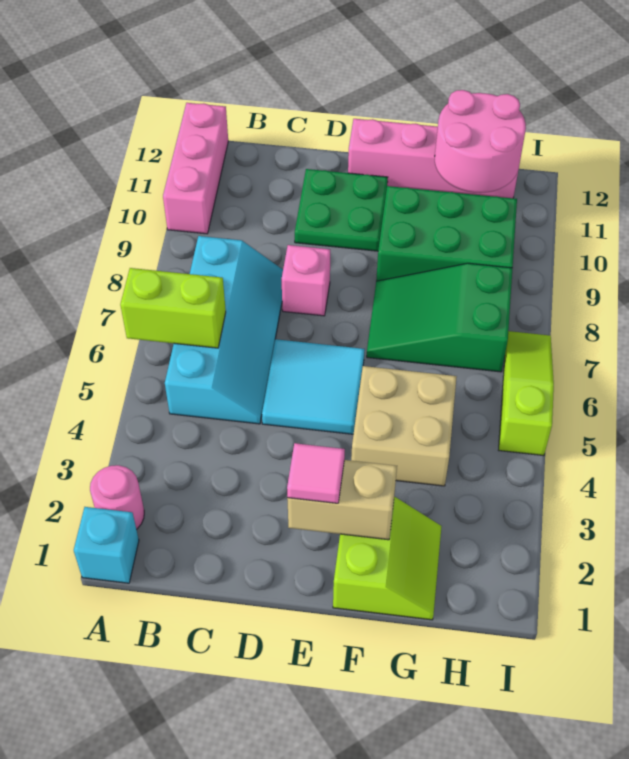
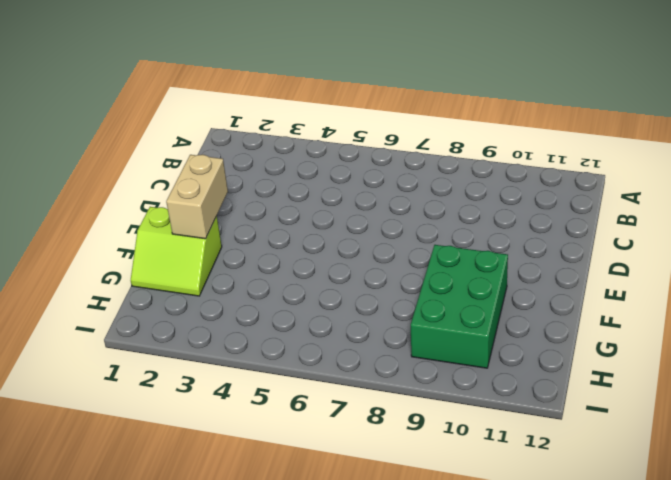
none -> cyan brick A1 level 1
none -> pink round brick A2 level 1
none -> pink brick A10:A12 level 1

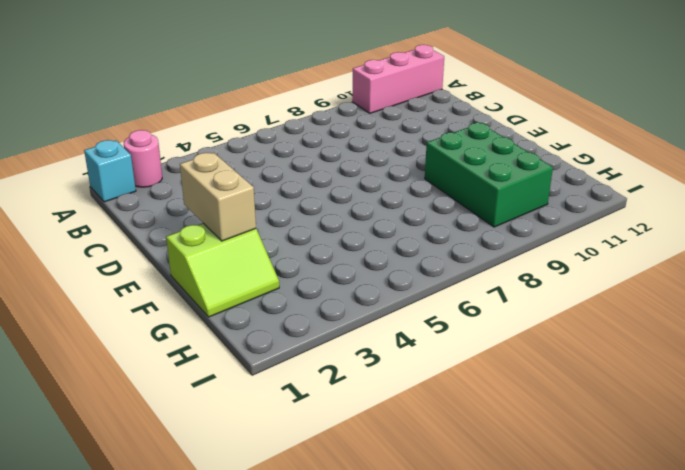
none -> cyan slope B5:C8 level 1 top B
none -> cyan tile D5:E6 level 1
none -> pink brick D8 level 1

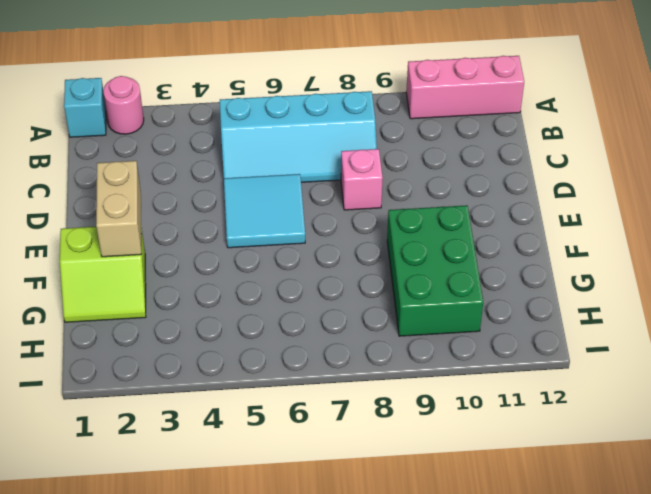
none -> green plate D10:E11 level 1
none -> pink brick E12:H12 level 1
none -> tan brick F4:G5 level 1

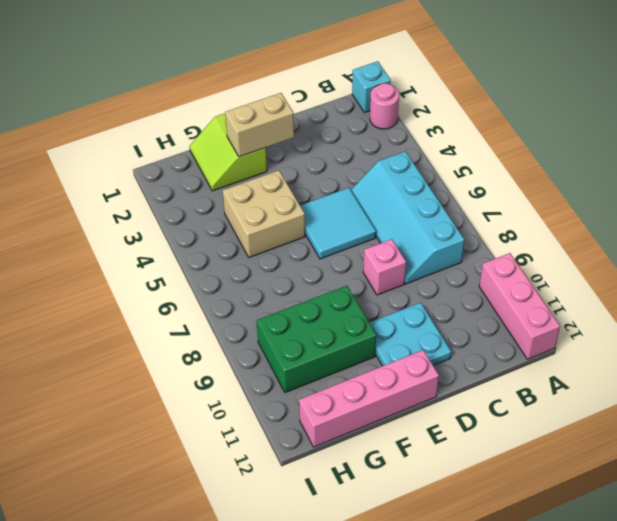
cyan plate D10:E11 level 1 -> green plate D10:E11 level 1
none -> green slope F7:H8 level 1 top H
none -> lime slope I5:I7 level 1 top 5
none -> lime brick A6:B6 level 2

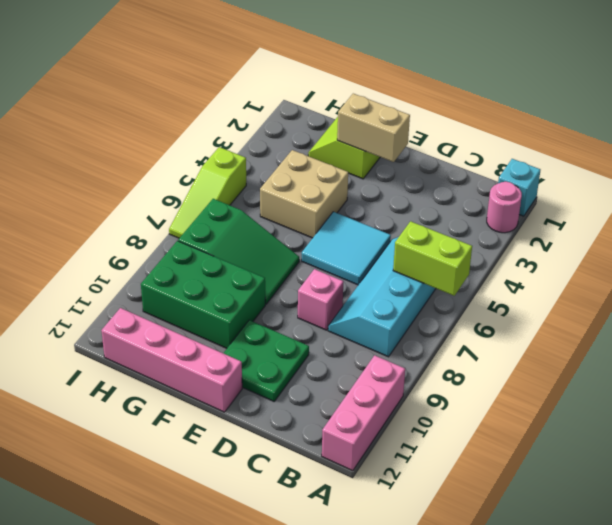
none -> pink round brick G11:H12 level 2
none -> pink tile E2 level 3

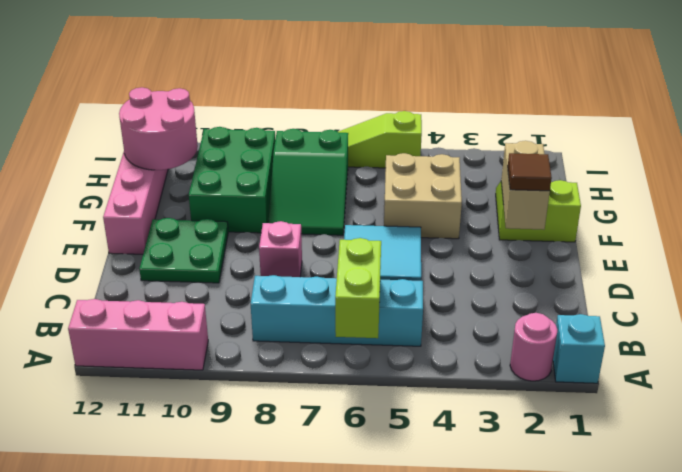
brown tile E2 level 3 -> pink tile E2 level 3

